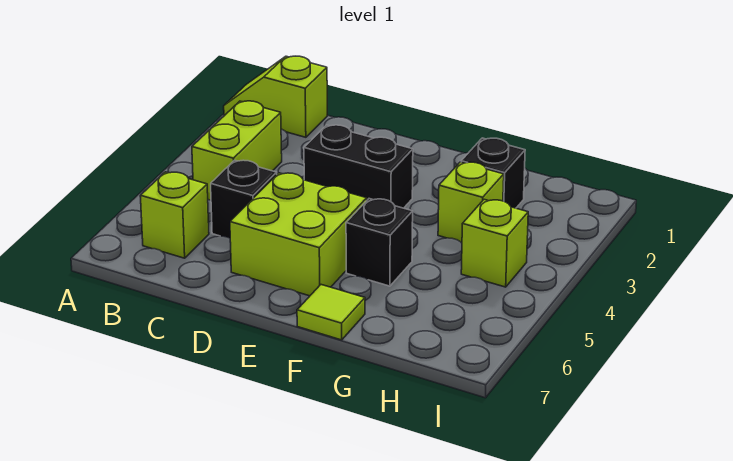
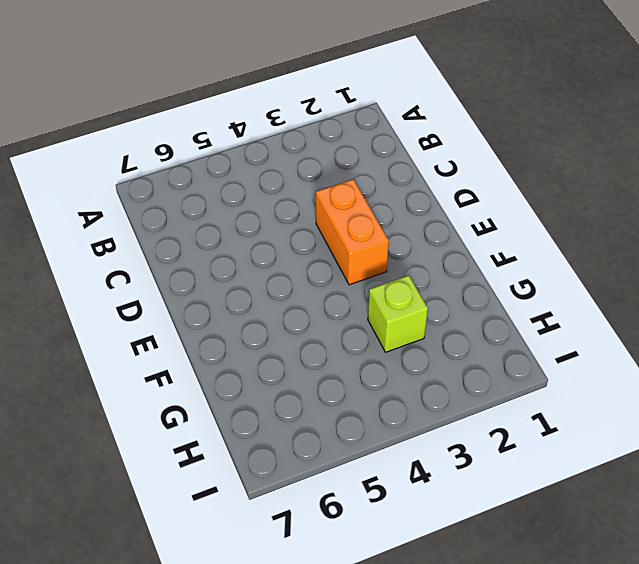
orange brick D3:E3 level 1 -> black brick D3:E3 level 1
none -> lime slope A1:B1 level 1 top B
none -> lime brick B3:B4 level 1

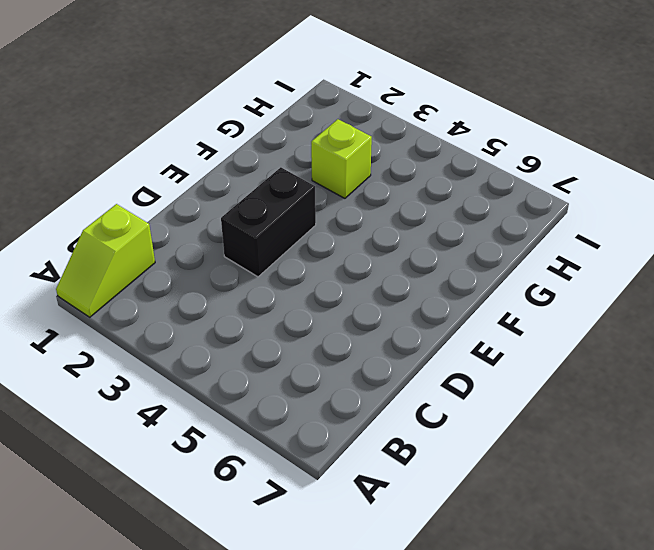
none -> lime brick B3:B4 level 1
none -> lime brick B6 level 1

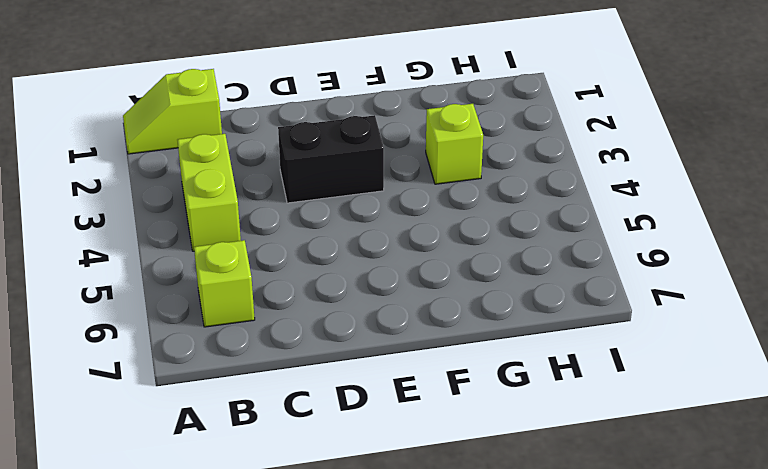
none -> black brick C5 level 1
none -> lime brick D5:E6 level 1

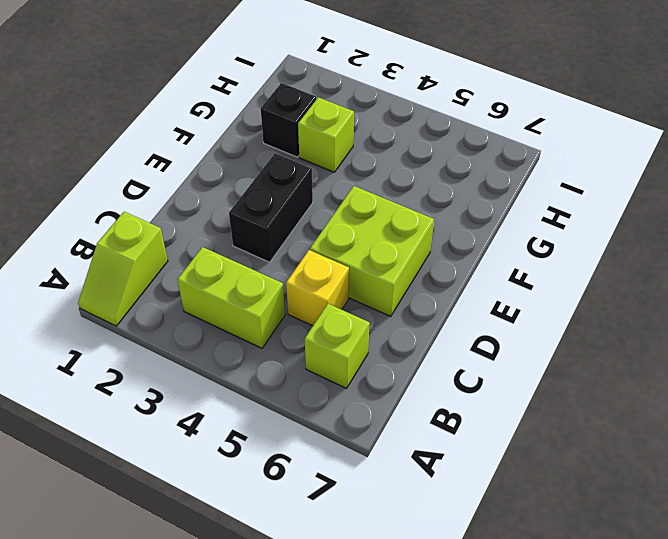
yellow brick C5 level 1 -> black brick C5 level 1
none -> black brick F5 level 1
none -> lime tile F7 level 1

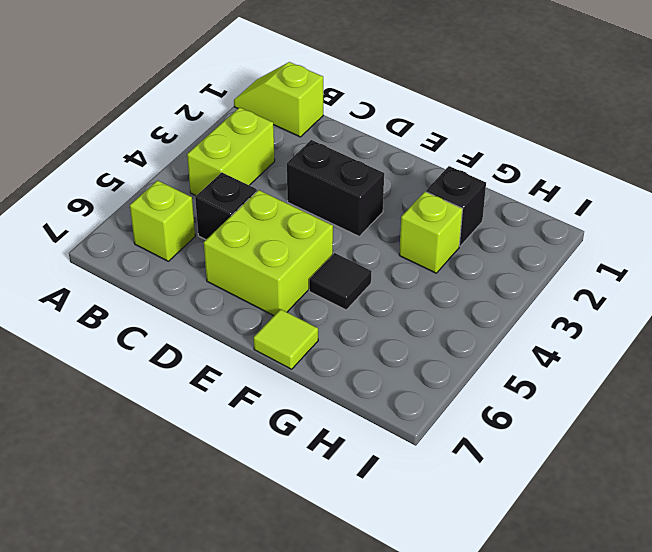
black tile F5 level 1 -> black brick F5 level 1
none -> lime brick H4 level 1

